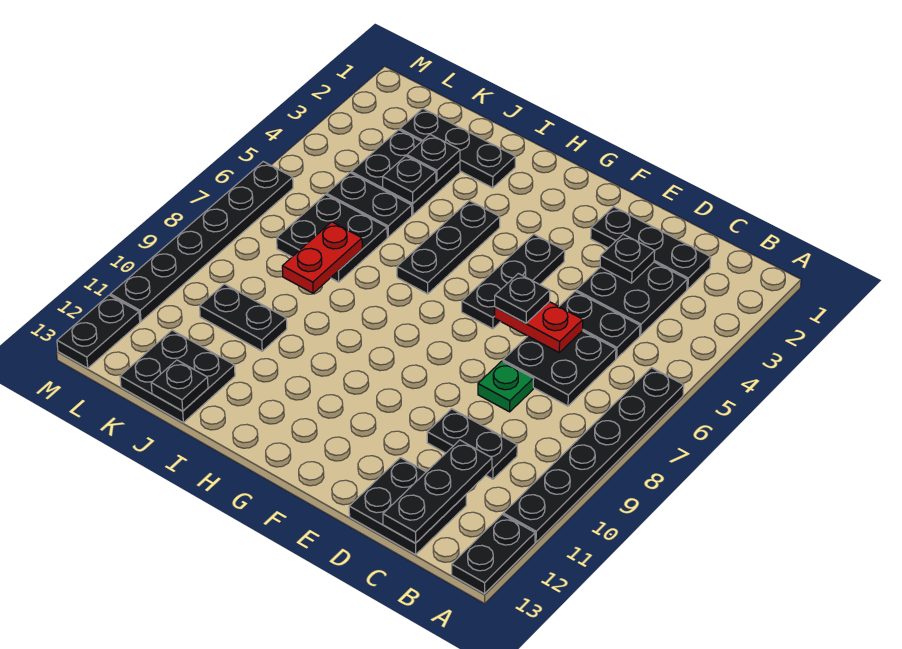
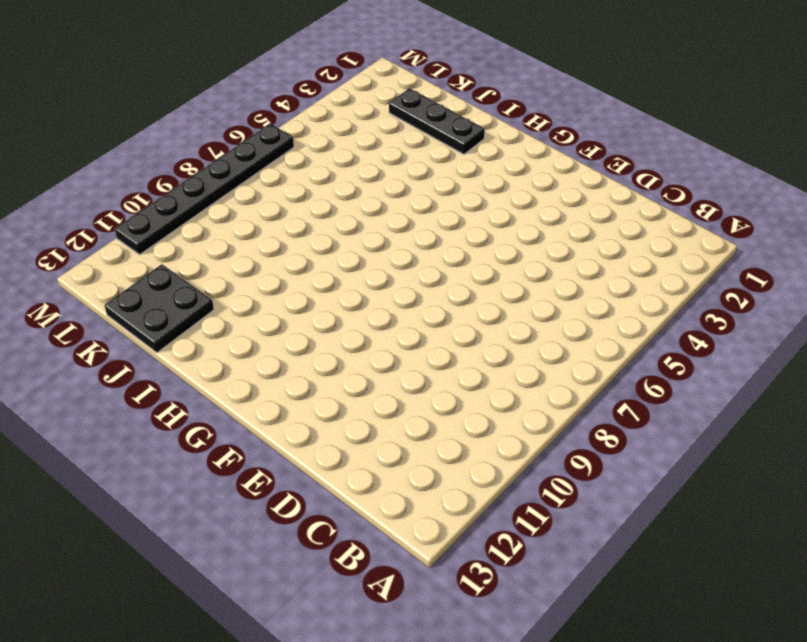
none -> black plate A6:A11 level 1
none -> black plate A12:A13 level 1
none -> black plate C2:E2 level 1

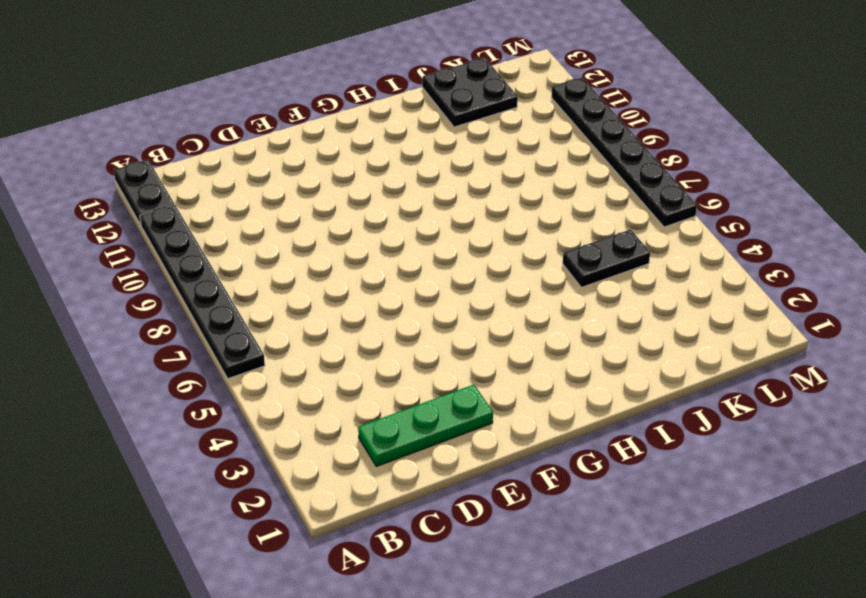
green plate C2:E2 level 1 -> black plate C2:E2 level 1
none -> black plate C3:D4 level 1
none -> black plate C5:D5 level 1
none -> black plate C6:D7 level 1

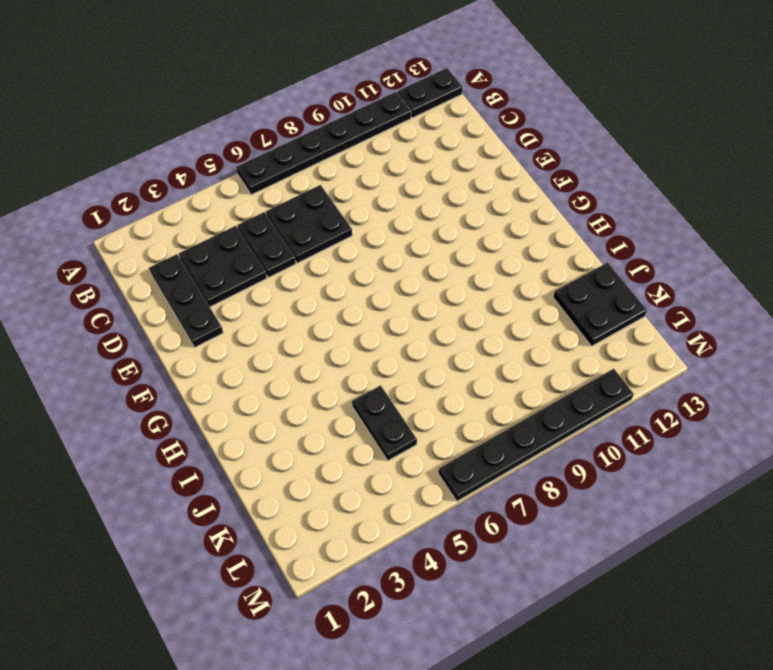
none -> black plate C10:D10 level 1
none -> black plate C12:D13 level 1
none -> green plate D8 level 1

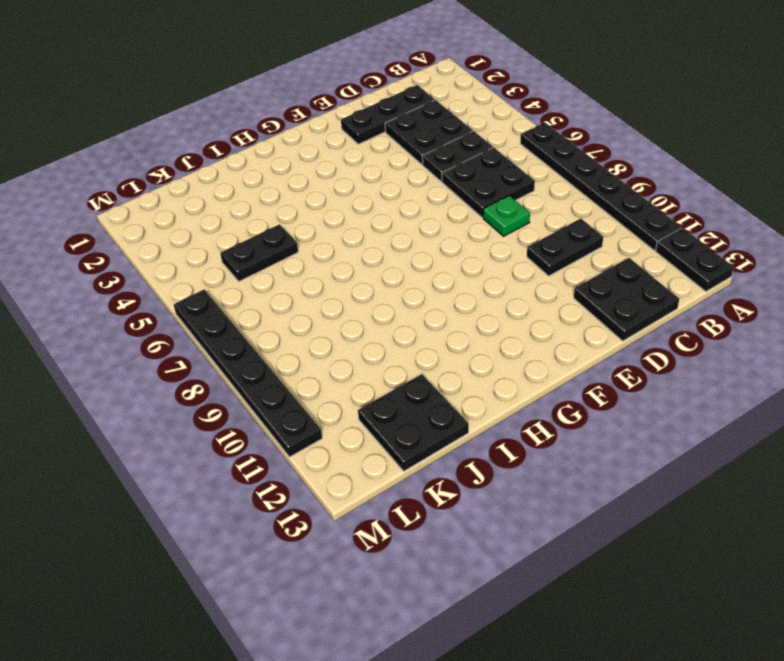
none -> black plate F4:F6 level 1
none -> black plate H4:H6 level 1
none -> black plate I2:K2 level 1

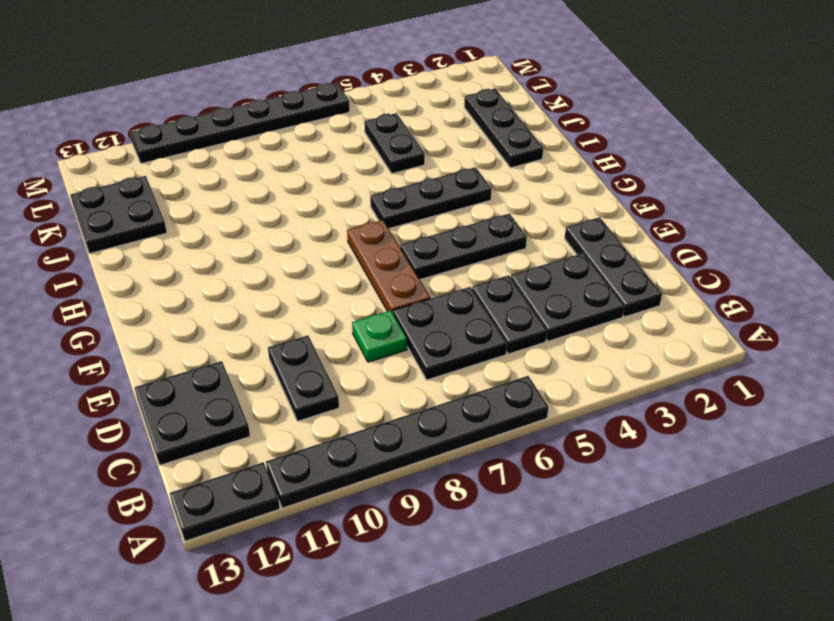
brown plate E7:G7 level 1 -> none
none -> black plate J3:K4 level 1
none -> black plate J6:K7 level 1
none -> black plate J10:K10 level 1

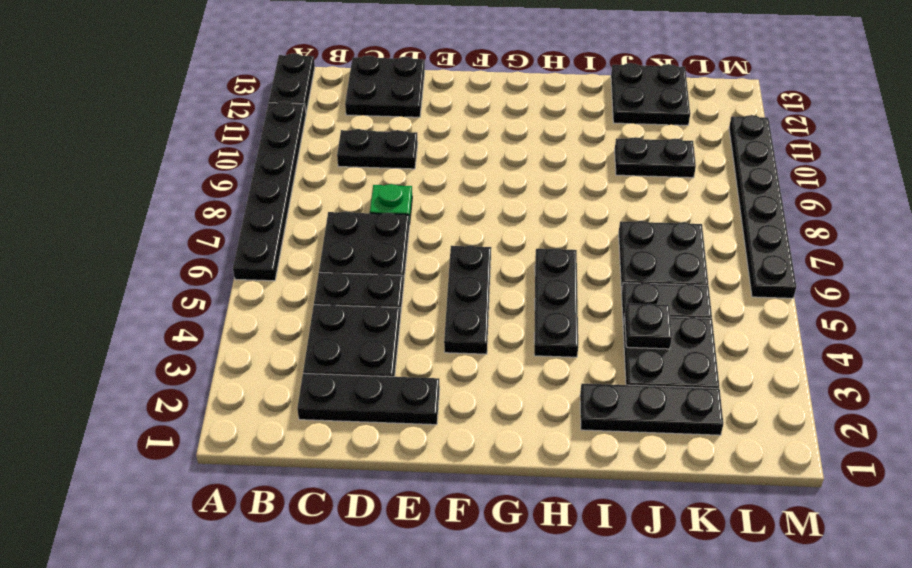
none -> black plate M12:M13 level 1
none -> black plate C11:C13 level 2
none -> black plate D3 level 2

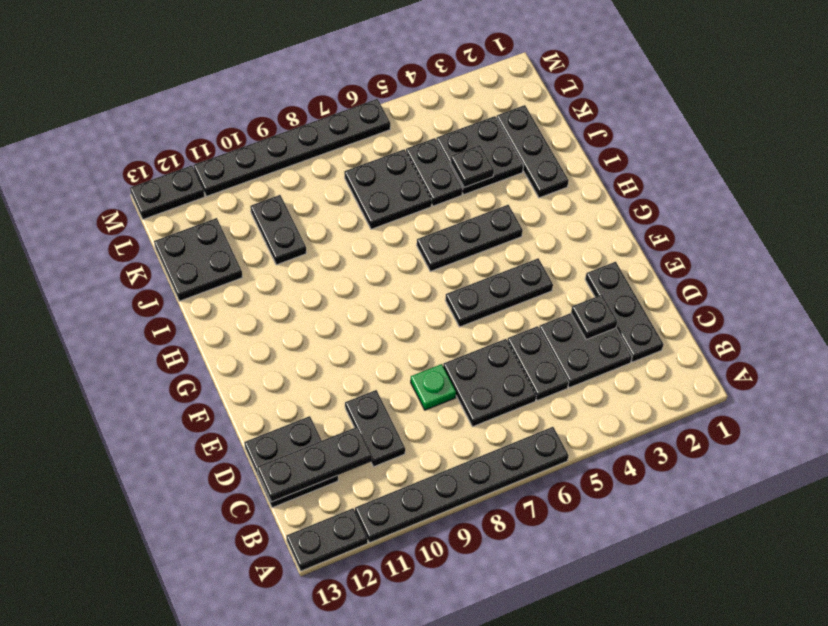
none -> red plate D6:E6 level 2
none -> black plate J3 level 2
none -> red plate J7:J8 level 2

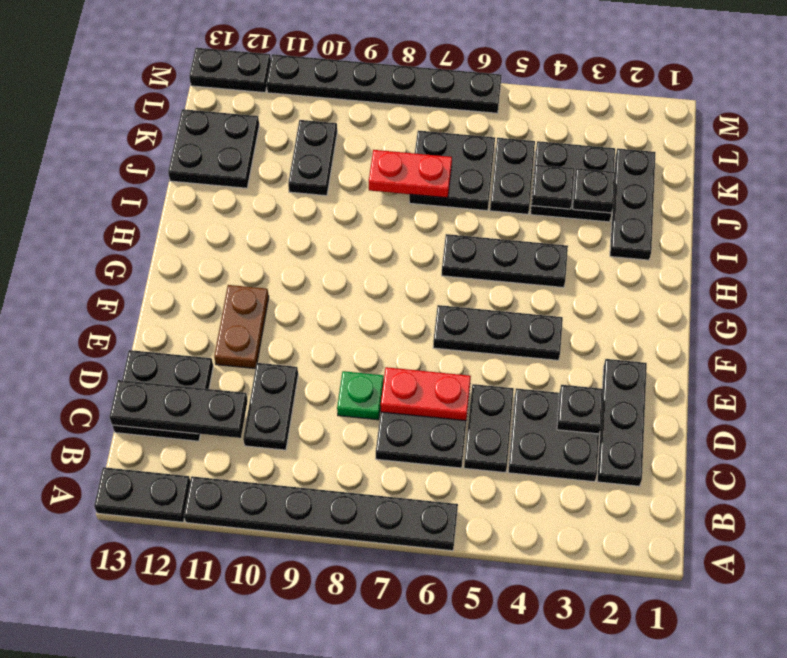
red plate D6:D7 level 2 -> red plate D6:E6 level 2
brown plate E11:F11 level 1 -> none
none -> black plate J13 level 2
none -> black plate E6 level 3

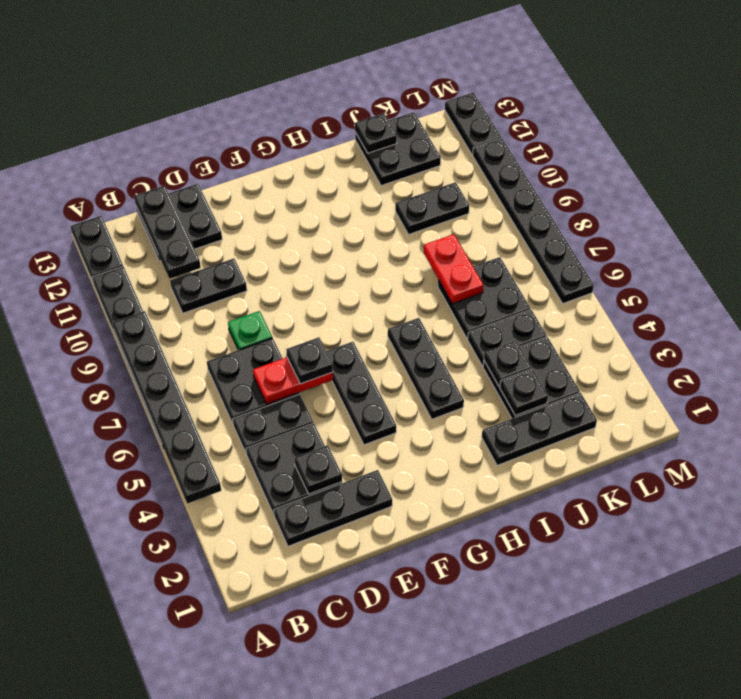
black plate A4:A9 level 2 -> none

